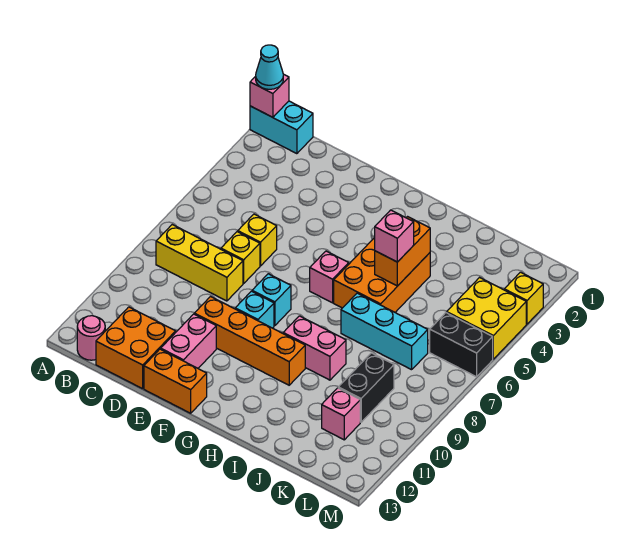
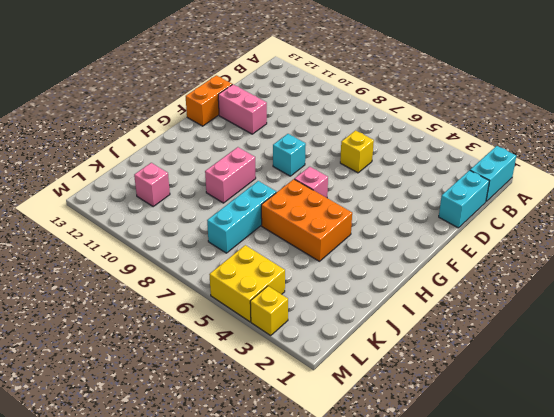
cyan brick C1:D1 level 1 -> none
none -> yellow brick B8:D8 level 1
none -> pink round brick B13 level 1
none -> orange brick C12:D13 level 1

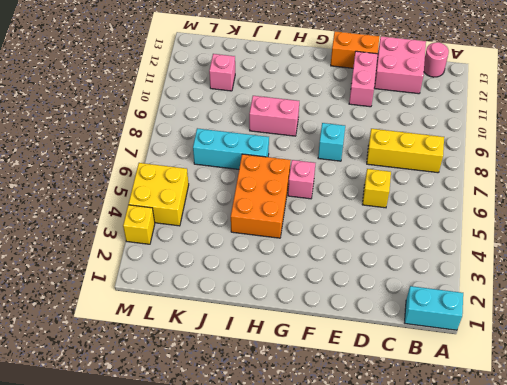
pink brick C12:D13 level 1 -> orange brick C12:D13 level 1
none -> yellow brick D7 level 1
none -> orange brick E10:H10 level 1
none -> cyan brick F9 level 1

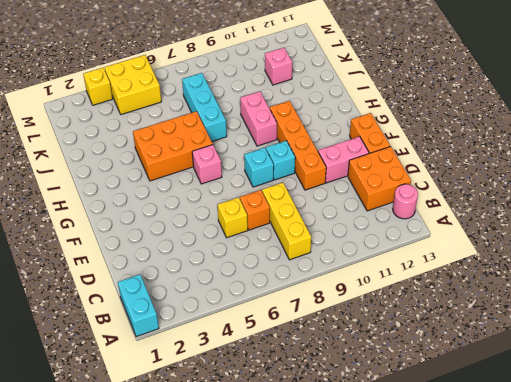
orange brick D7 level 1 -> yellow brick D7 level 1
none -> black brick K9:K10 level 1
none -> black brick L6:M6 level 1
none -> pink brick A1 level 2

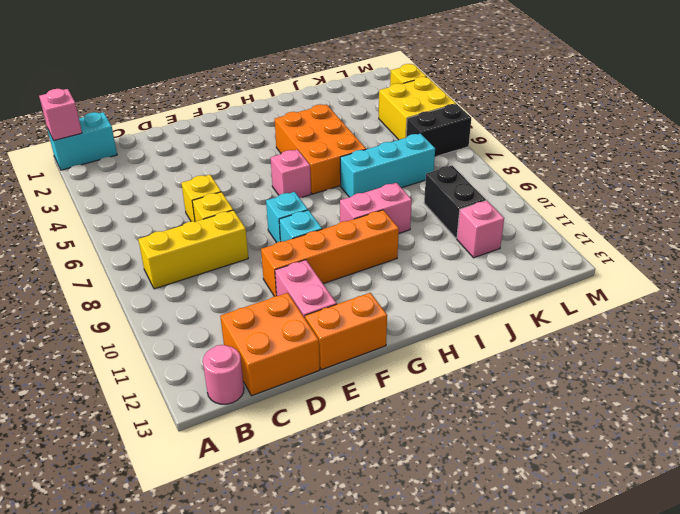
none -> orange brick I4:I5 level 2
none -> cyan cone A1 level 3
none -> pink brick I5 level 3

